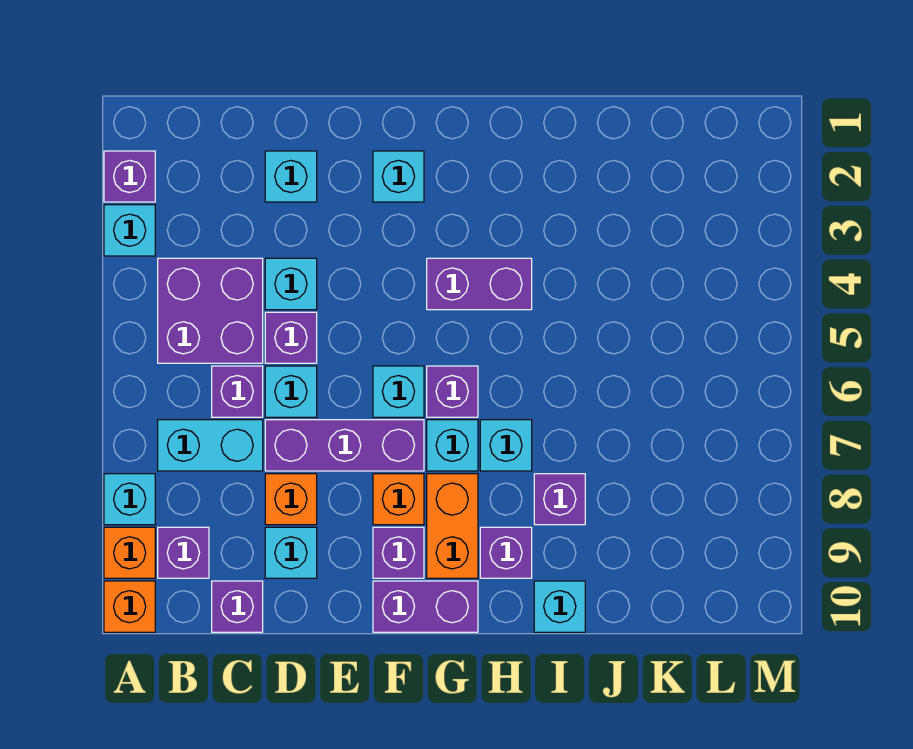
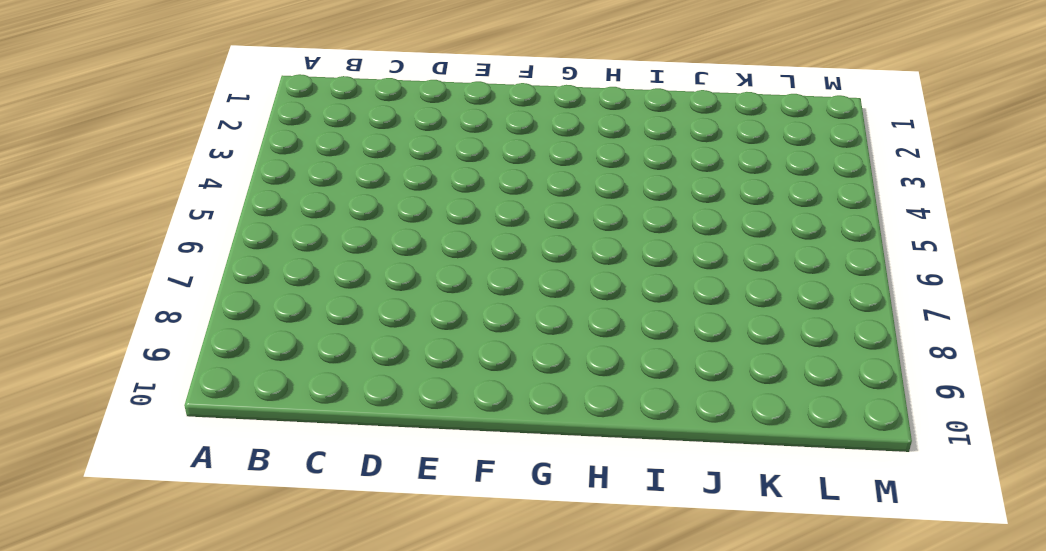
none -> purple brick A2 level 1
none -> cyan brick A3 level 1
none -> cyan brick A8 level 1
none -> orange brick A9 level 1

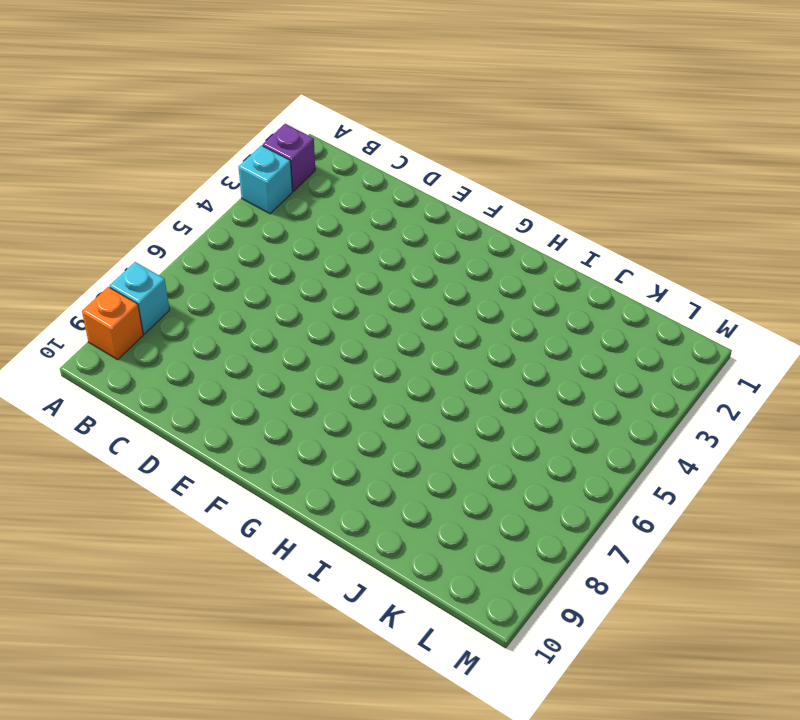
none -> orange brick A10 level 1
none -> purple brick B4:C5 level 1
none -> cyan brick B7:C7 level 1
none -> purple brick B9 level 1

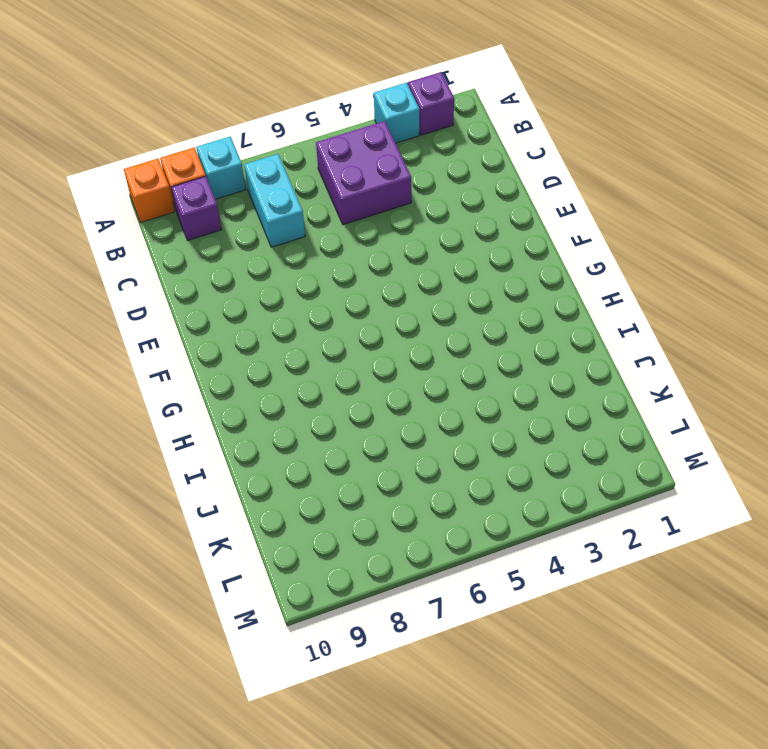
none -> purple brick C6 level 1
none -> purple brick C10 level 1
none -> cyan brick D2 level 1
none -> cyan brick D4 level 1

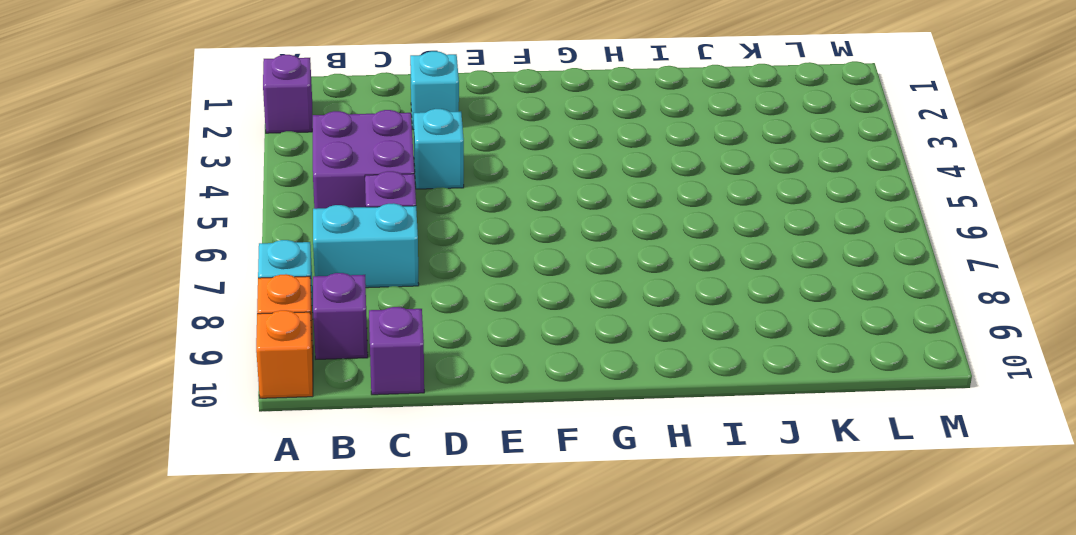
none -> cyan brick A3 level 1
none -> purple brick D5 level 1
none -> cyan brick D6 level 1
none -> purple brick D7:F7 level 1

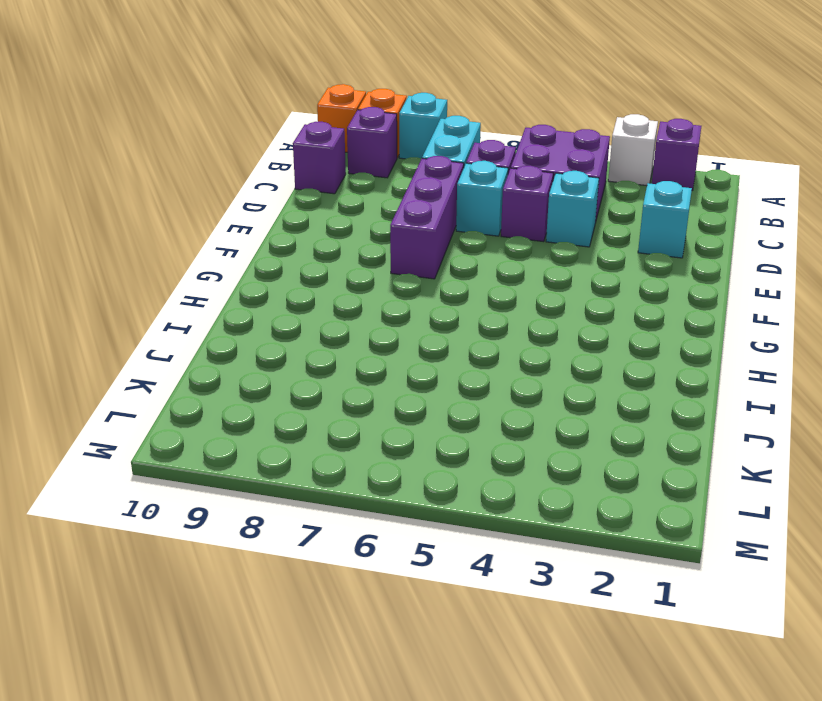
white brick A3 level 1 -> cyan brick A3 level 1
none -> orange brick D8 level 1
none -> cyan brick D9 level 1
none -> cyan brick F2 level 1
none -> cyan brick F6 level 1

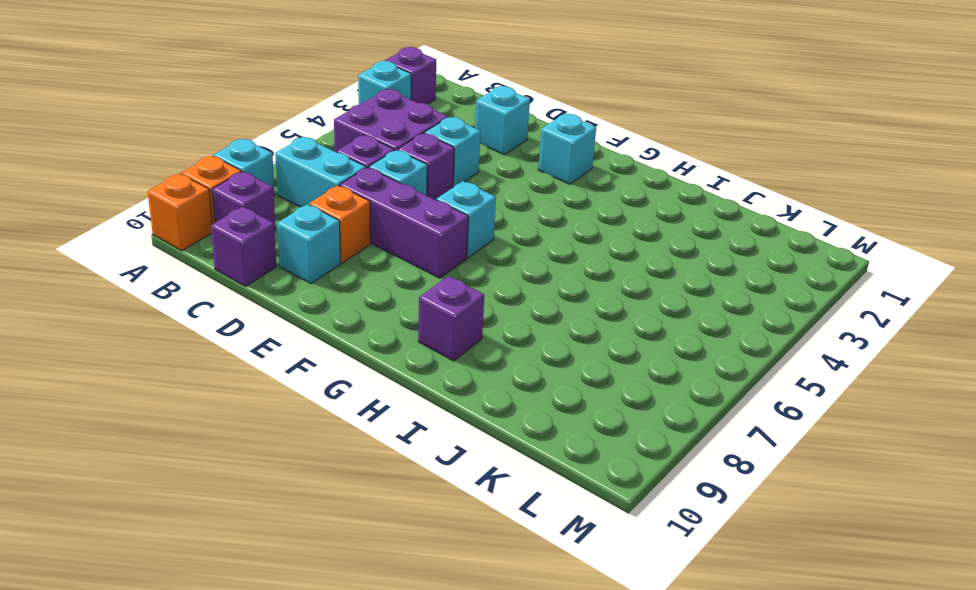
none -> orange brick F8 level 1
none -> purple brick F9 level 1
none -> purple brick F10:G10 level 1
none -> purple brick G4:H4 level 1

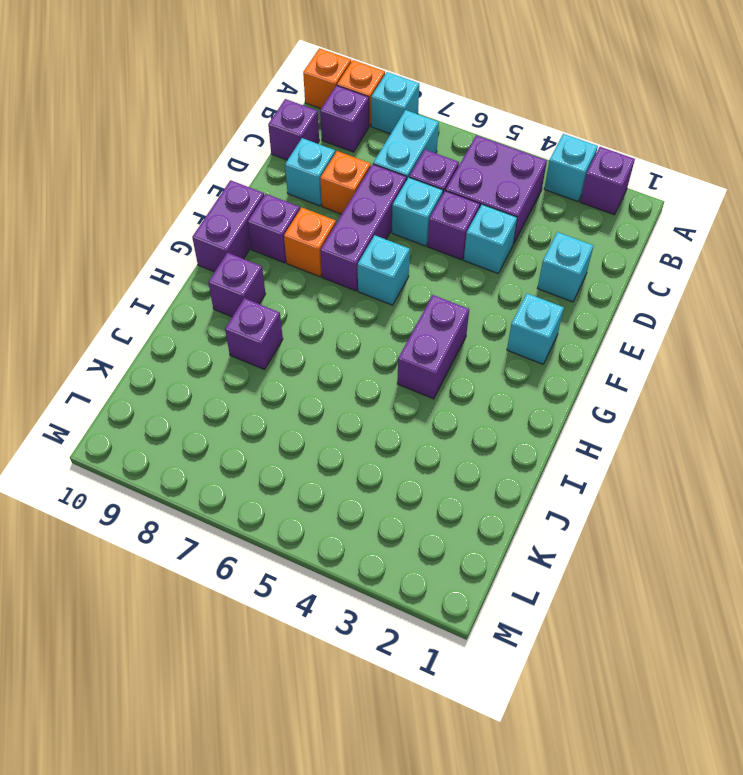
none -> purple brick G6 level 1
none -> cyan brick G7 level 1
none -> orange brick G8:G9 level 1
none -> cyan brick H7 level 1

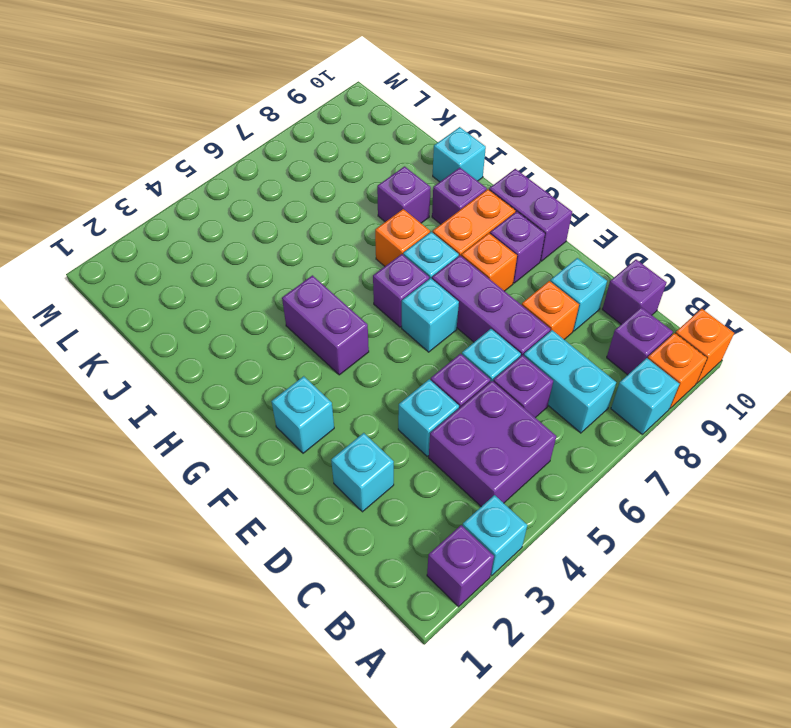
orange brick H7 level 1 -> cyan brick H7 level 1

